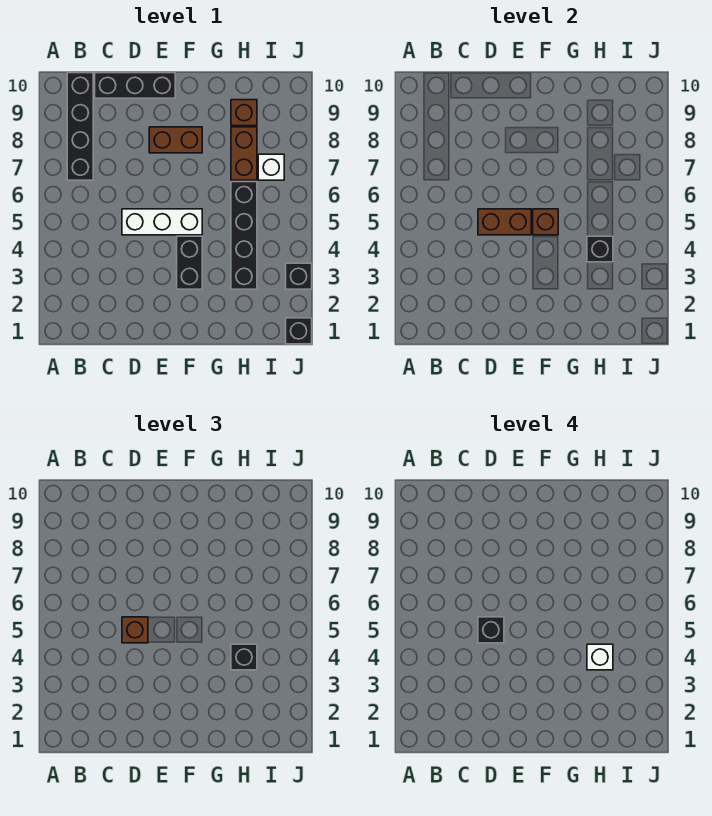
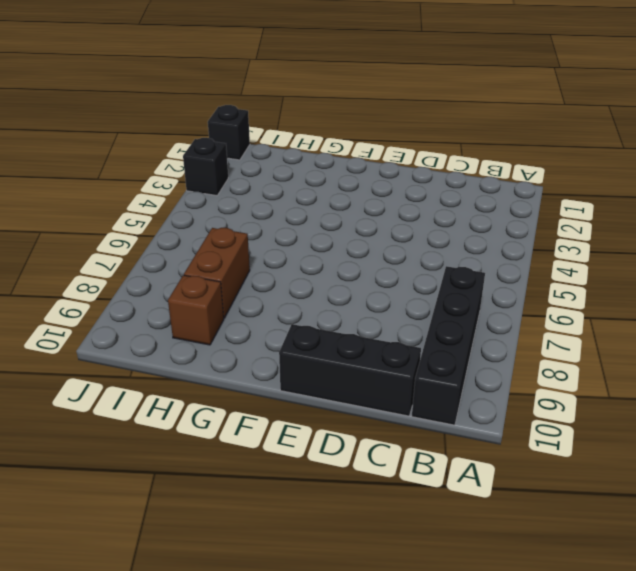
none -> white brick D5:F5 level 1
none -> brown brick E8:F8 level 1
none -> black brick F3:F4 level 1

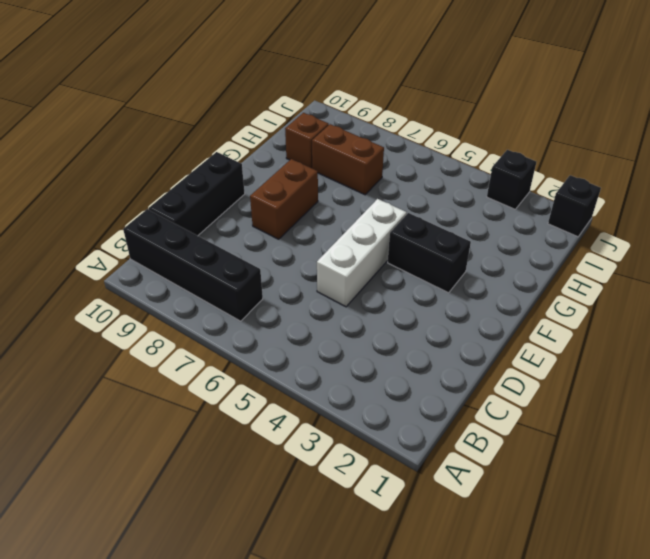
none -> black brick H3:H6 level 1
none -> white brick I7 level 1
none -> brown brick D5:E5 level 2

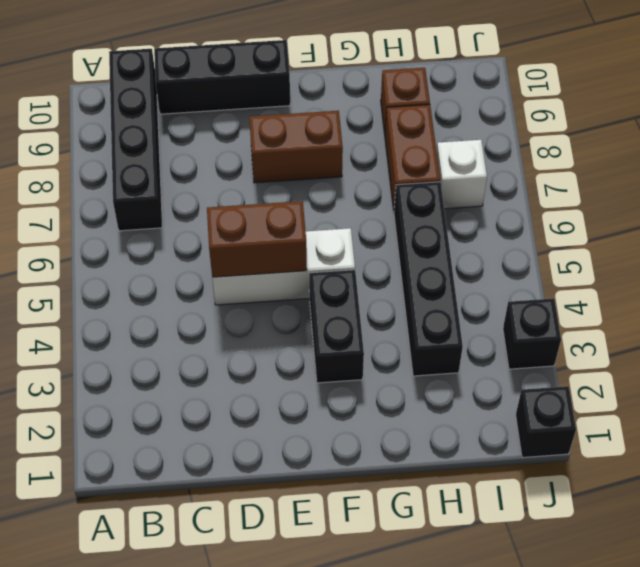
none -> brown brick F5 level 2
none -> black brick H4 level 2
none -> brown brick D5 level 3

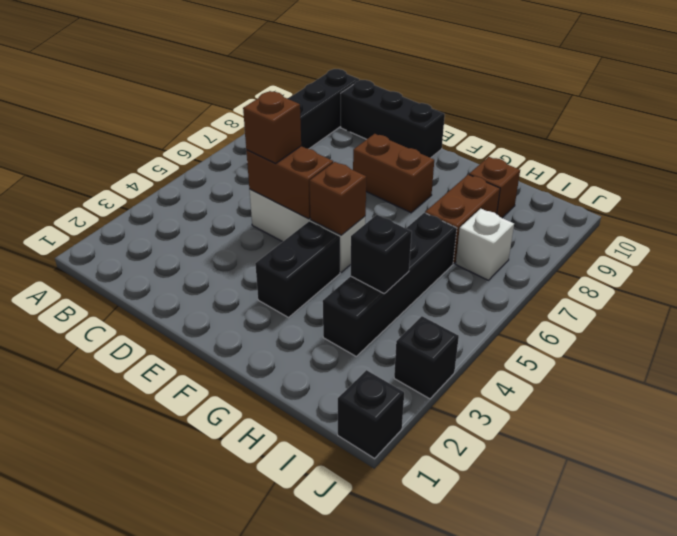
none -> black brick H4 level 3
none -> black brick D5 level 4
none -> white brick H4 level 4

